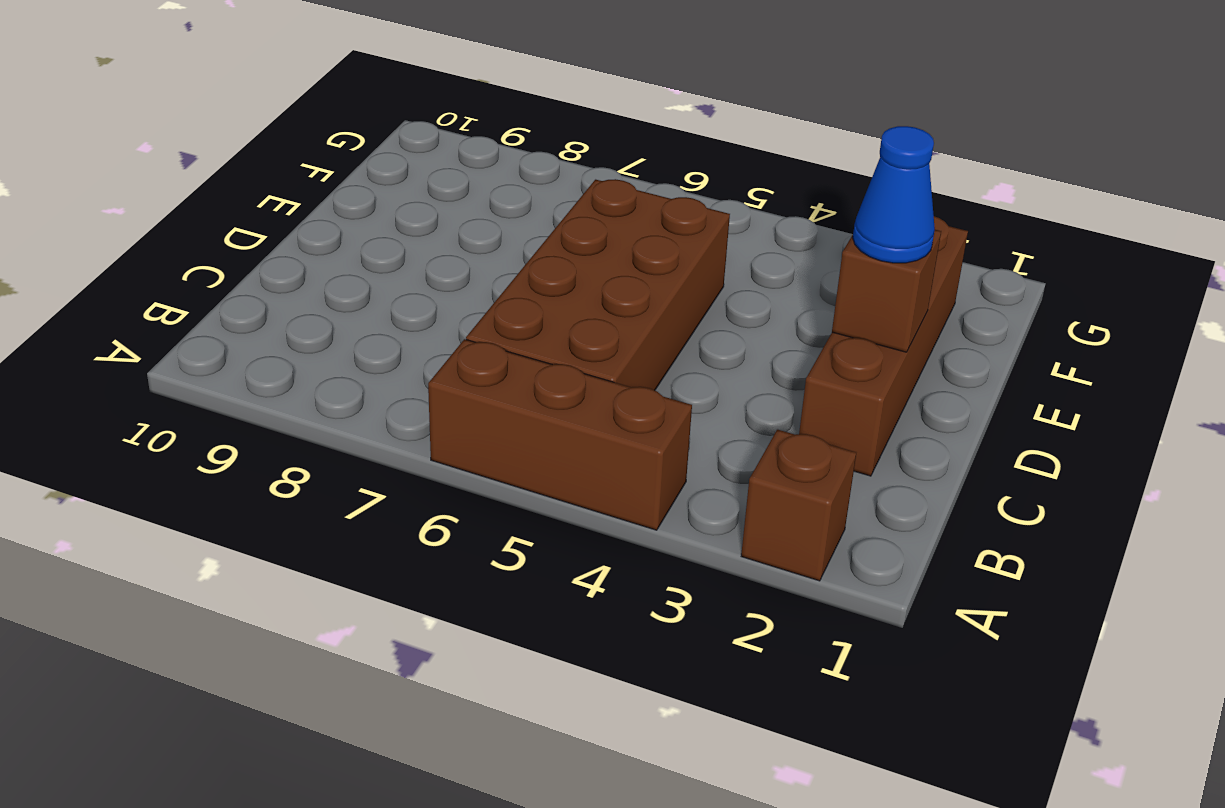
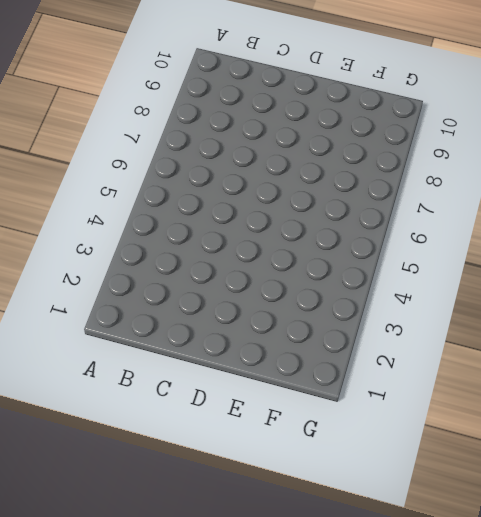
none -> brown brick A2 level 1
none -> brown brick A4:A6 level 1

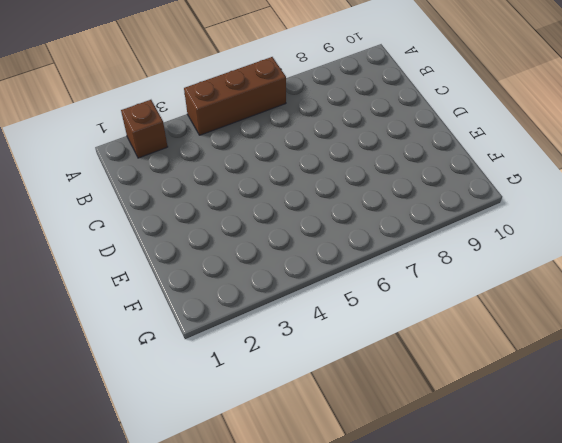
none -> brown brick B5:E6 level 1
none -> brown brick C2:F2 level 1

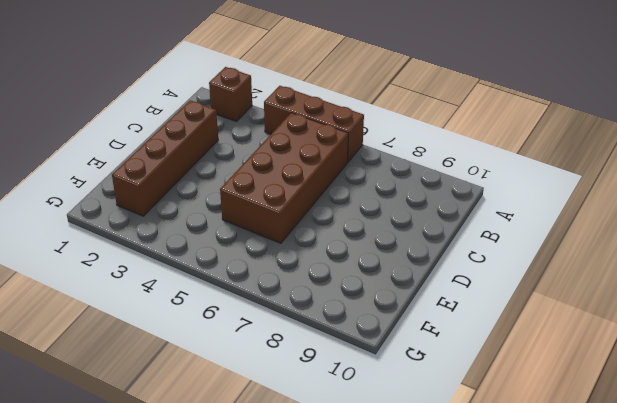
none -> brown brick D2 level 2
none -> blue cone D2 level 3

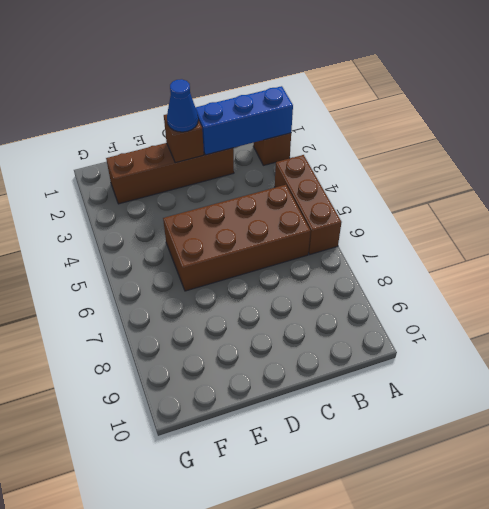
blue brick A2:C2 level 2 -> none

